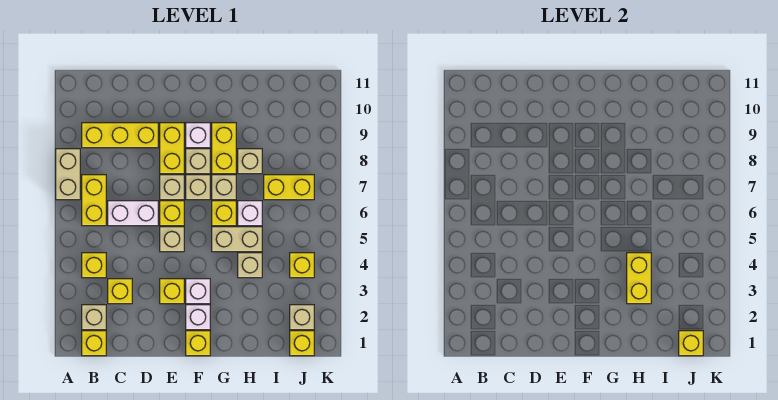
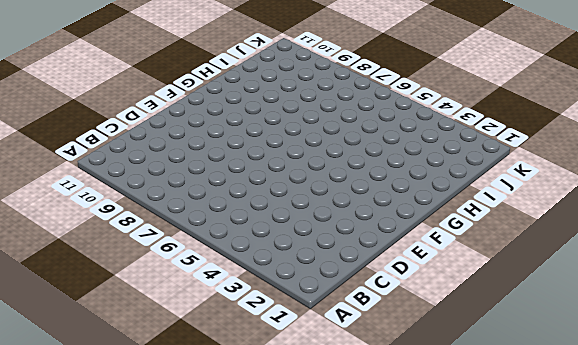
none -> tan brick A7:A8 level 1
none -> yellow brick B1 level 1
none -> tan brick B2 level 1
none -> yellow brick B4 level 1

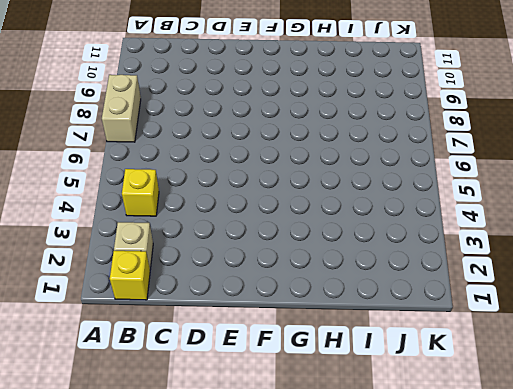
none -> yellow brick B6:B7 level 1
none -> yellow brick B9:D9 level 1
none -> yellow brick C3 level 1
none -> white brick C6:D6 level 1

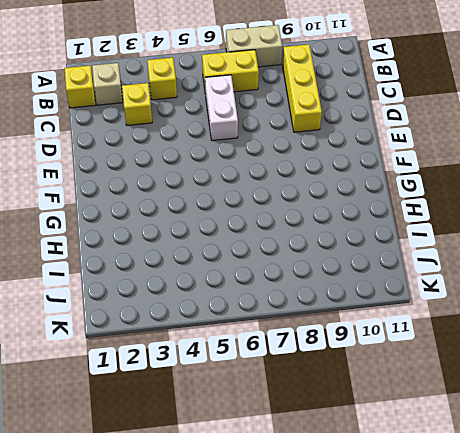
none -> yellow brick E3 level 1
none -> tan brick E5 level 1
none -> yellow brick E6 level 1
none -> tan brick E7 level 1

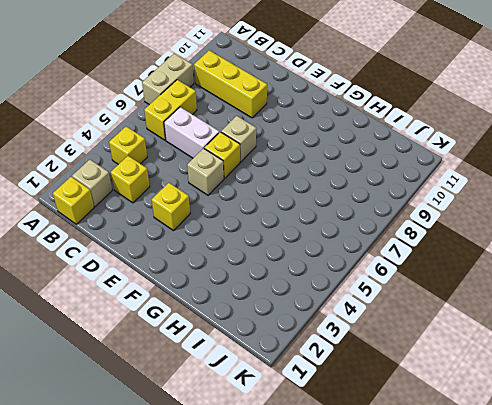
none -> yellow brick E8:E9 level 1
none -> yellow brick F1 level 1
none -> white brick F2 level 1
none -> white brick F3 level 1

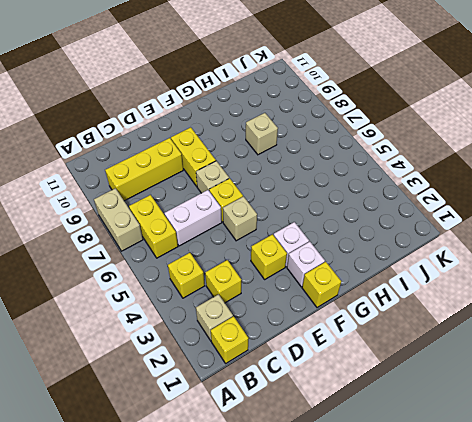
none -> tan brick F7 level 1
none -> tan brick F8 level 1
none -> white brick F9 level 1
none -> tan brick G5:H5 level 1

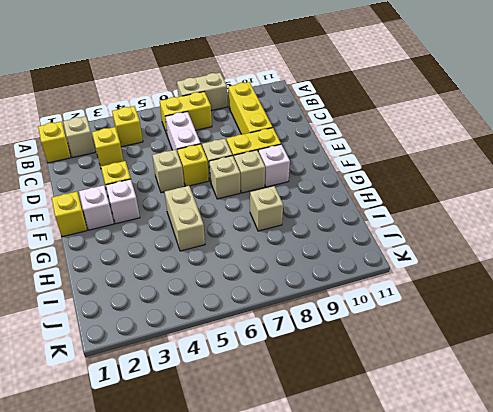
none -> yellow brick G6 level 1
none -> tan brick G7 level 1
none -> yellow brick G8:G9 level 1
none -> tan brick H4 level 1

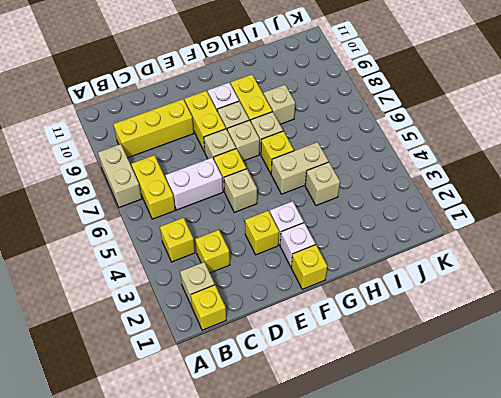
none -> white brick H6 level 1
none -> yellow brick I7:J7 level 1
none -> yellow brick J1 level 1
none -> tan brick J2 level 1

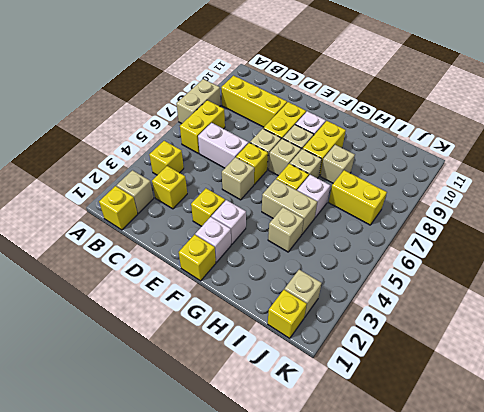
none -> yellow brick J4 level 1
none -> yellow brick H3:H4 level 2
none -> yellow brick J1 level 2

